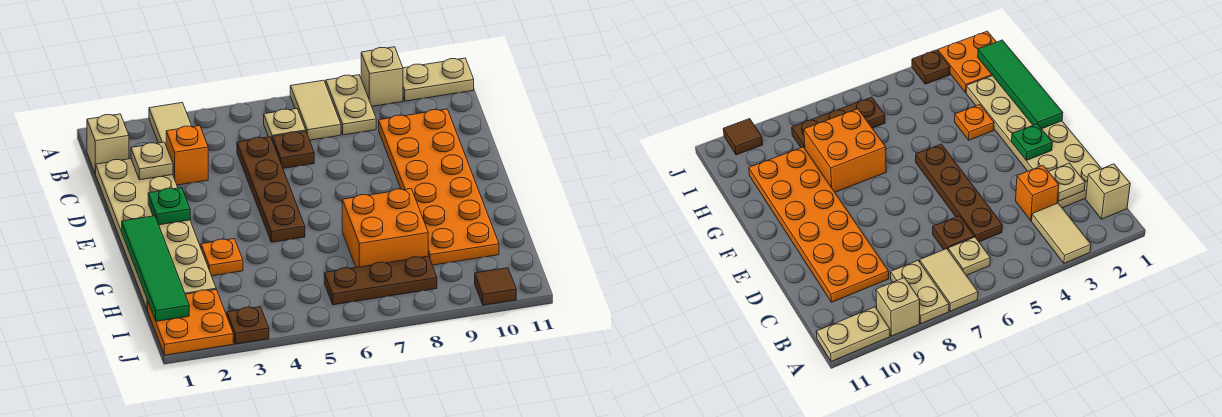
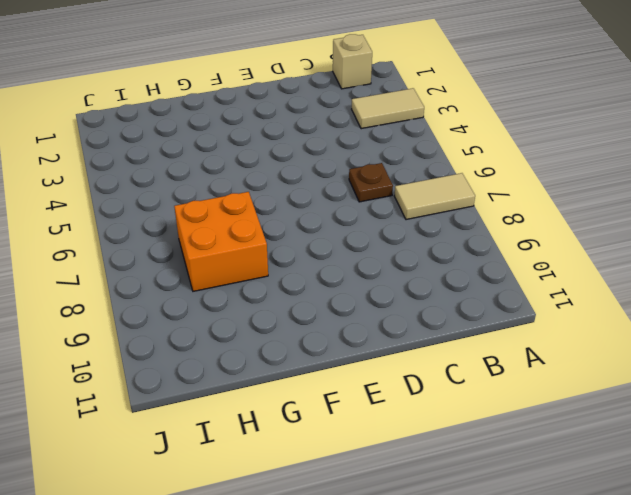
none -> tan plate A8:B8 level 1
none -> tan brick A9 level 1
none -> tan plate A10:A11 level 1

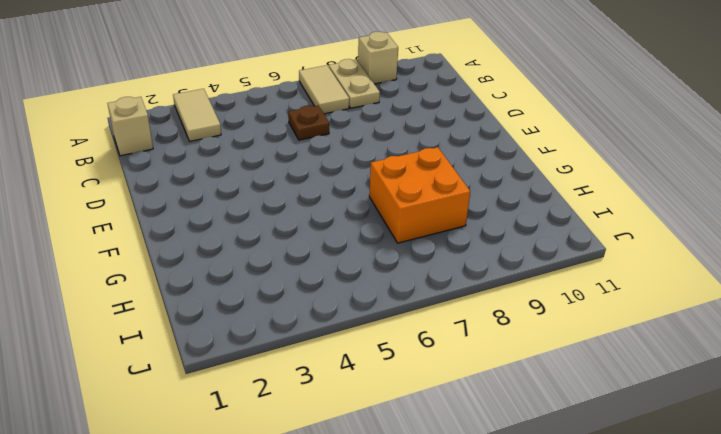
none -> tan plate A10:A11 level 1
none -> tan plate B6 level 1
none -> tan plate C1:H2 level 1

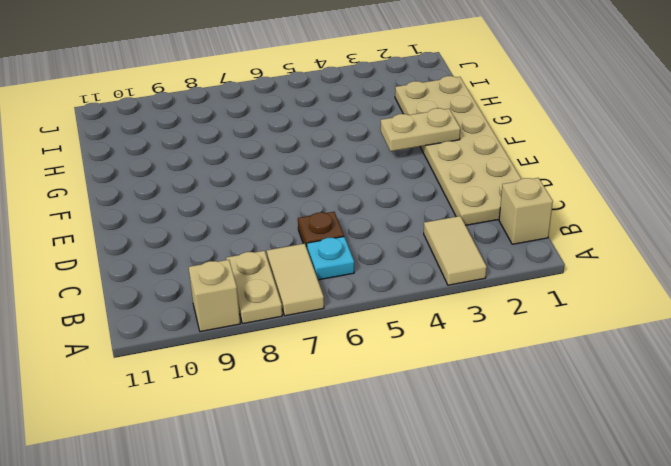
cyan plate B6 level 1 -> tan plate B6 level 1
tan plate F2:F3 level 2 -> tan plate A10:A11 level 1
none -> orange brick C3 level 1
none -> brown plate C5:F5 level 1
none -> orange plate C9:H10 level 1

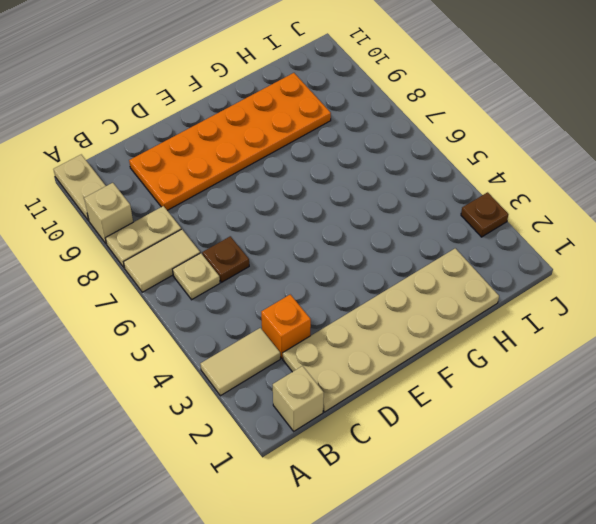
none -> brown plate C5:F5 level 1
none -> orange plate G3 level 1
none -> orange brick G7:H8 level 1

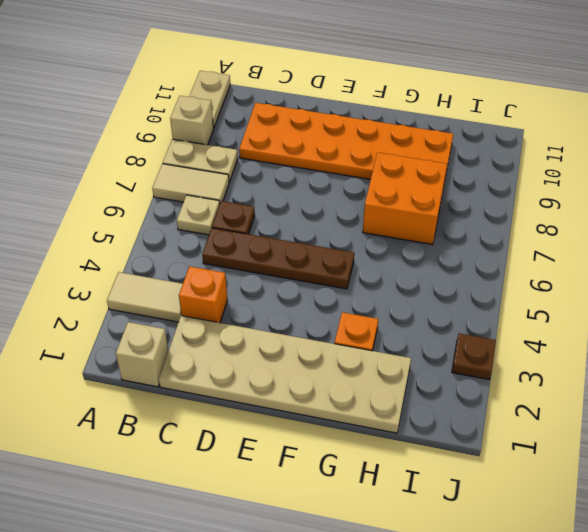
none -> orange plate I1:J2 level 1
none -> brown plate I6:I8 level 1
none -> brown tile J10 level 1

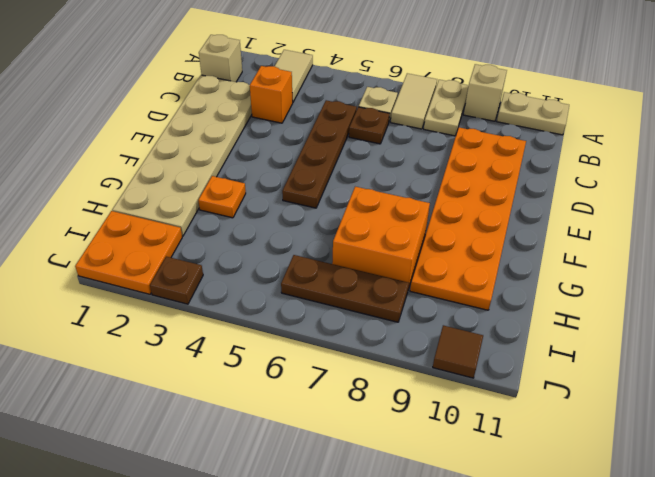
none -> tan plate C2 level 2
none -> green plate E2 level 2
none -> green tile F1:I1 level 2

